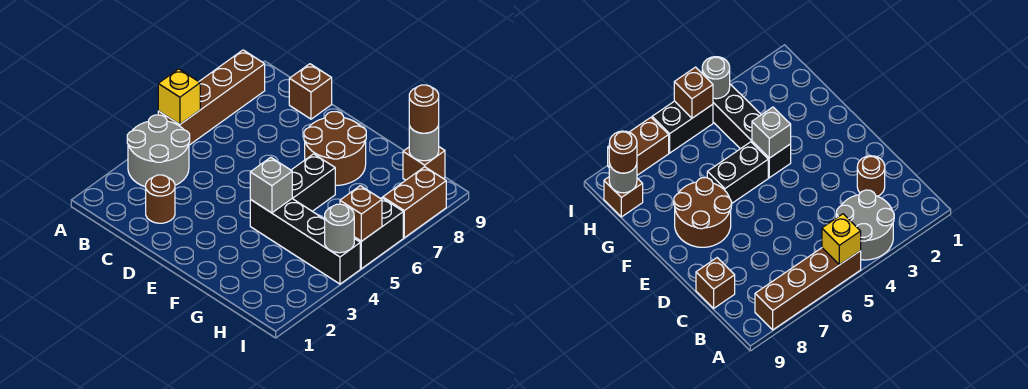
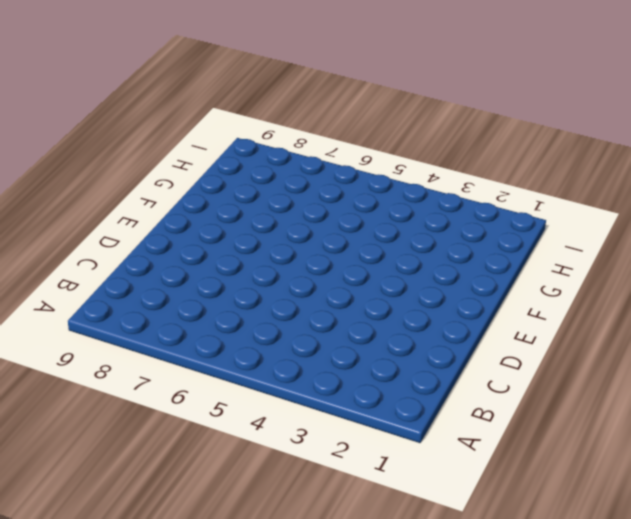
none -> grey round brick A3:B4 level 1
none -> brown brick A5:A8 level 1
none -> brown round brick C2 level 1

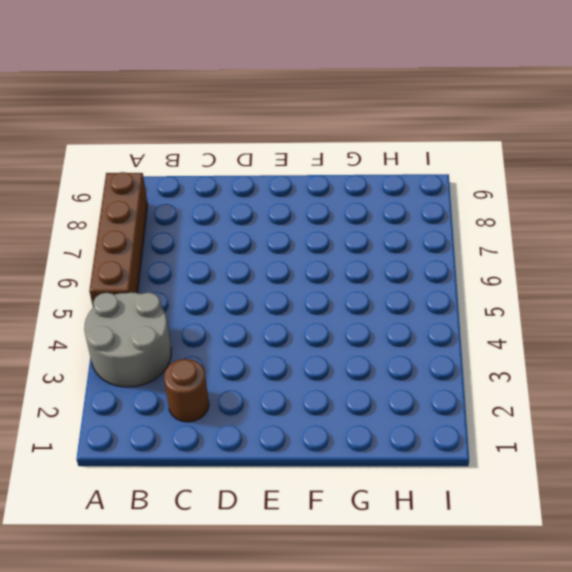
none -> brown brick C9 level 1
none -> brown round brick E7:F8 level 1
none -> black brick F4:I4 level 1

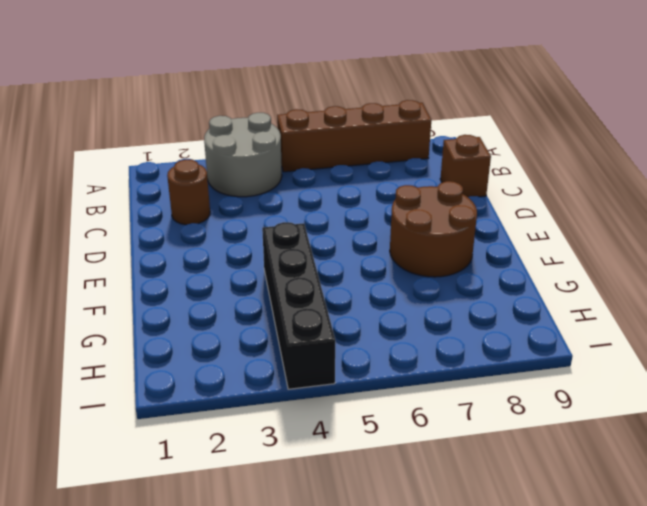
none -> black brick F5:F6 level 1
none -> brown brick H9 level 1
none -> black brick I5:I6 level 1

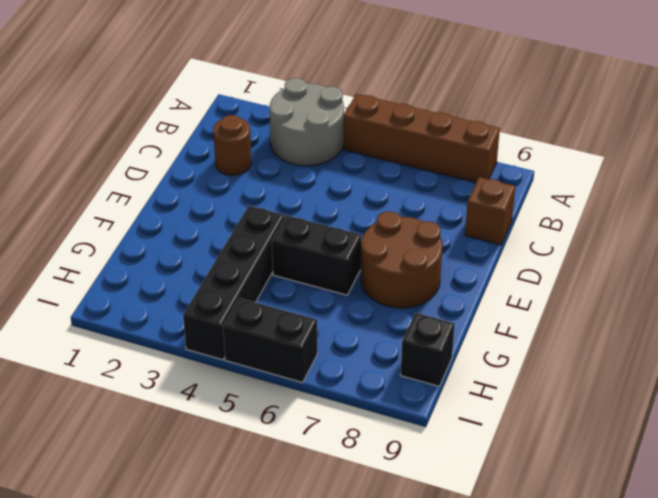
black brick H9 level 1 -> brown brick H9 level 1
none -> brown brick I7:I8 level 1
none -> yellow brick A5 level 2
none -> grey brick F4 level 2

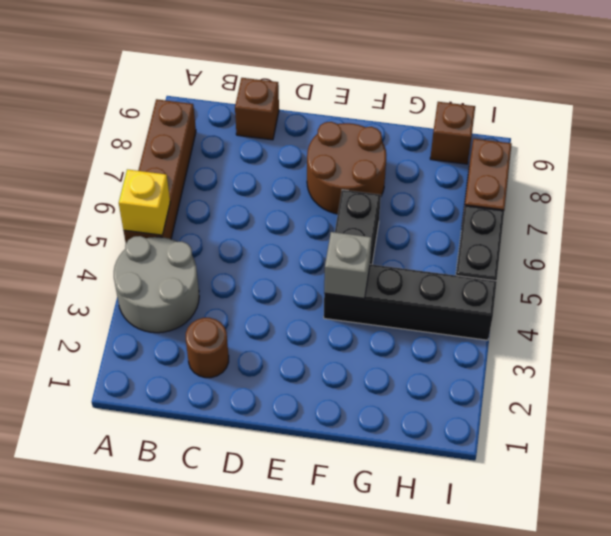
none -> grey round brick H9 level 2
none -> grey round brick I4 level 2
none -> brown brick I5 level 2

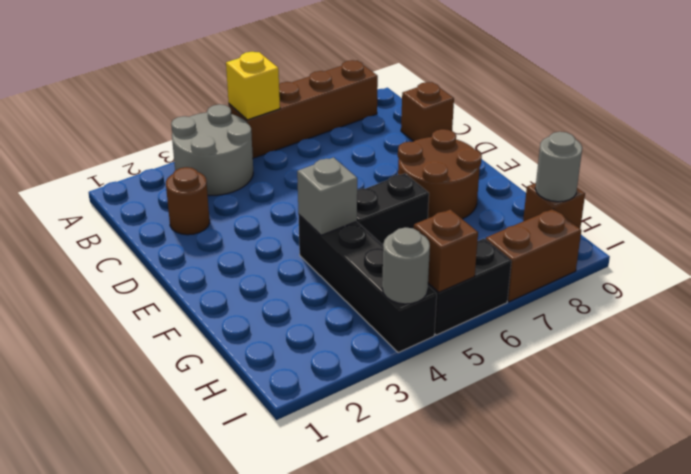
none -> brown round brick H9 level 3

